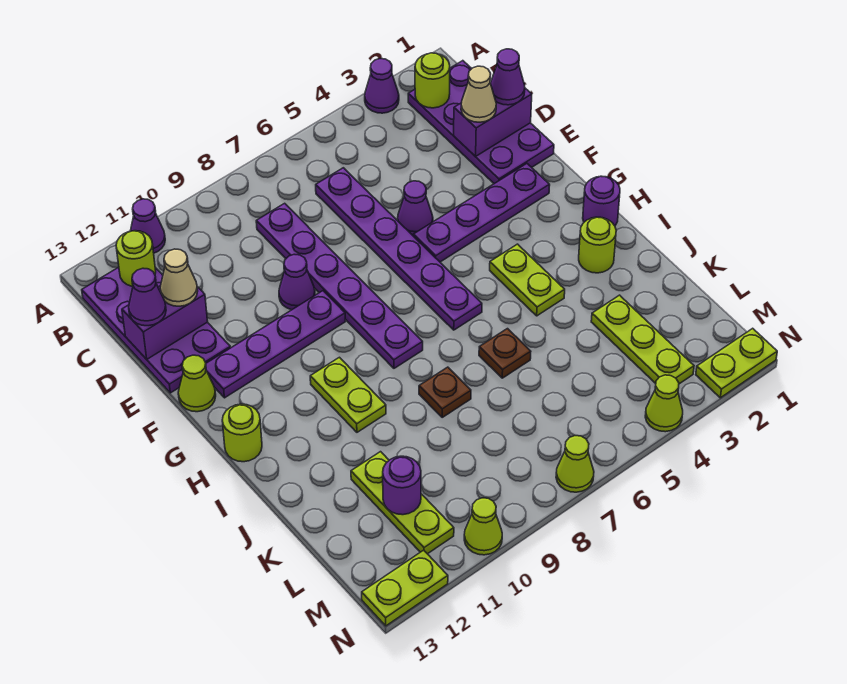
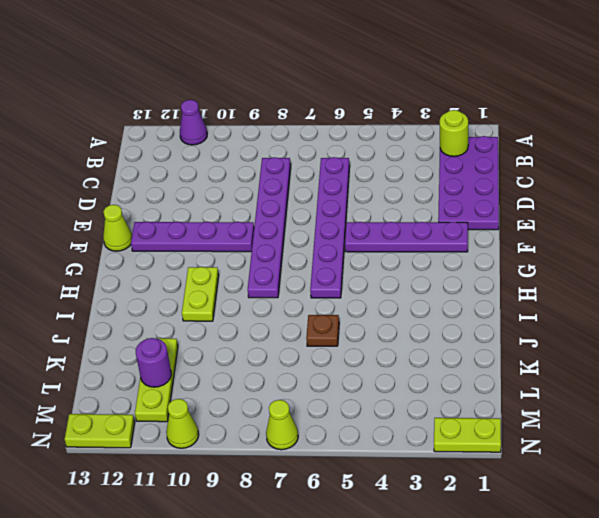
none -> purple cone A3 level 1
none -> purple plate B12:E13 level 1
none -> purple cone E5 level 1
none -> purple cone E9 level 1

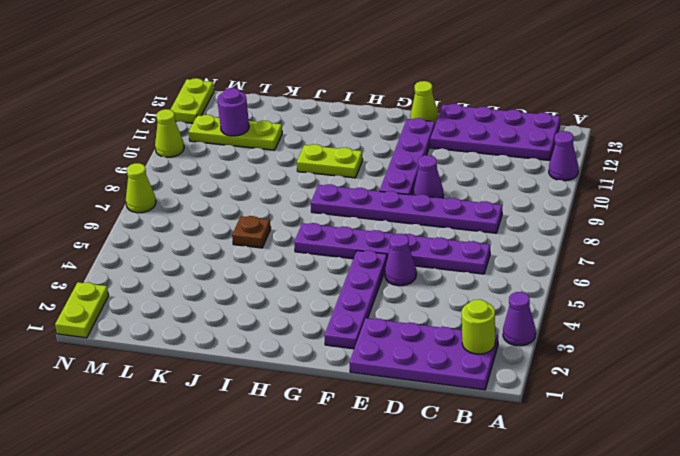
none -> purple round brick H1 level 1
none -> lime plate H4:I4 level 1
none -> lime round brick H13 level 1
none -> lime round brick I2 level 1

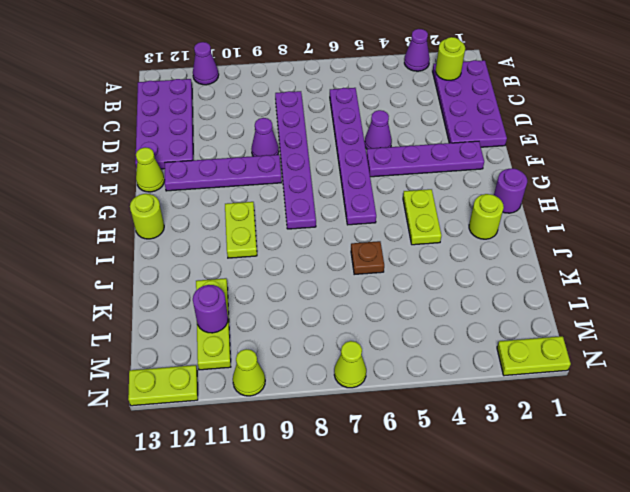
none -> brown plate J8 level 1
none -> lime plate K3:M3 level 1
none -> lime cone N4 level 1
none -> lime round brick B12 level 2

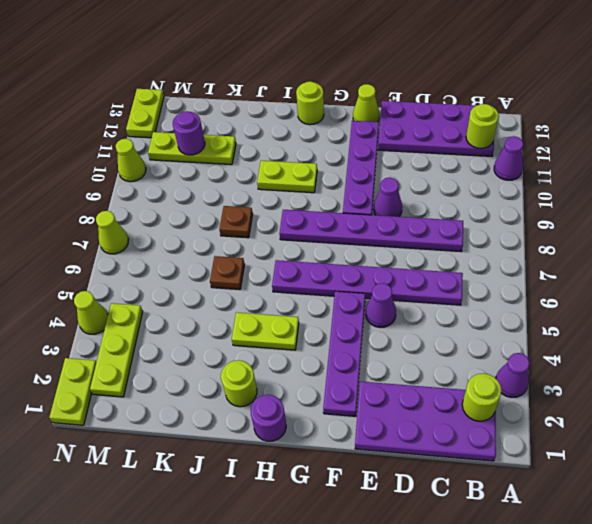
lime plate M2:M4 level 1 -> lime plate K3:M3 level 1
none -> purple brick D1:D2 level 2
none -> purple brick D12:D13 level 2
none -> purple cone D1 level 3
none -> tan cone D2 level 3

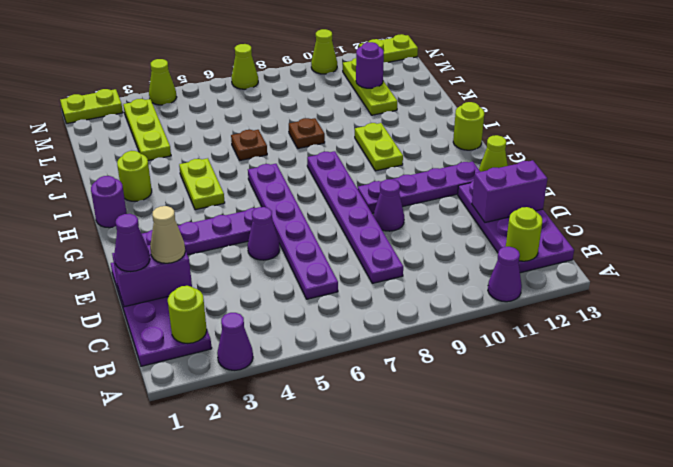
none -> tan cone D12 level 3
none -> purple cone D13 level 3

